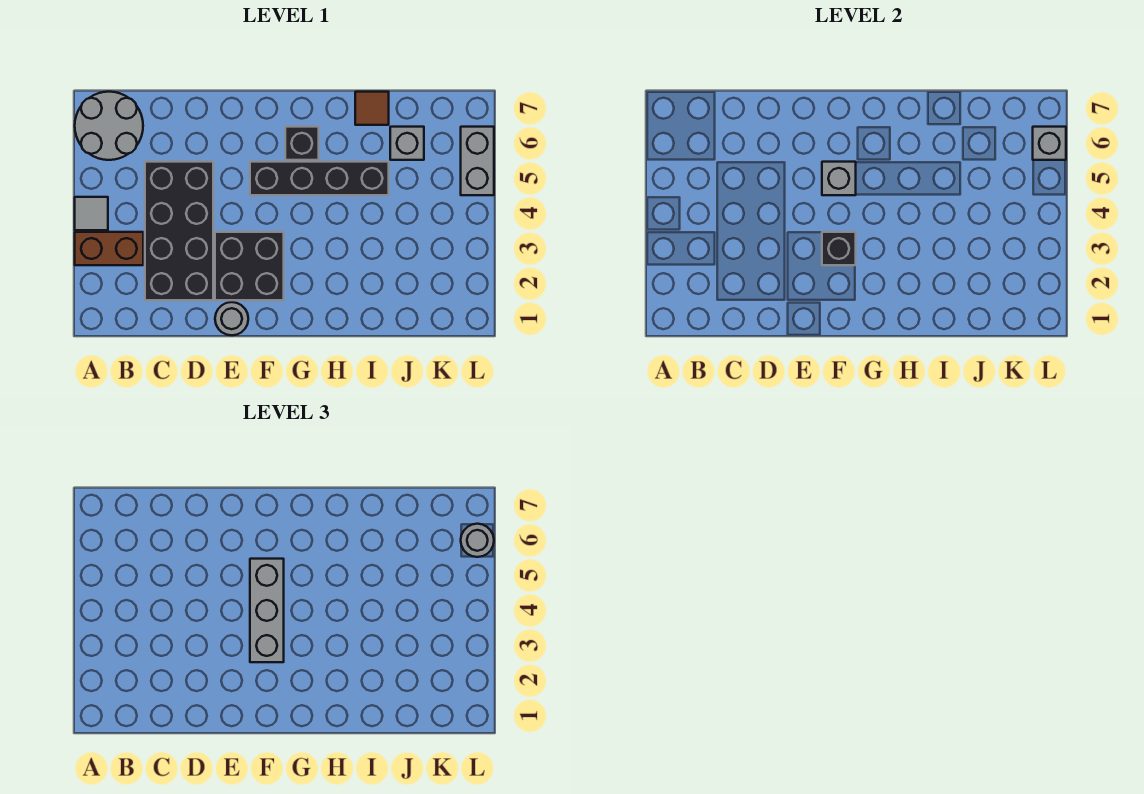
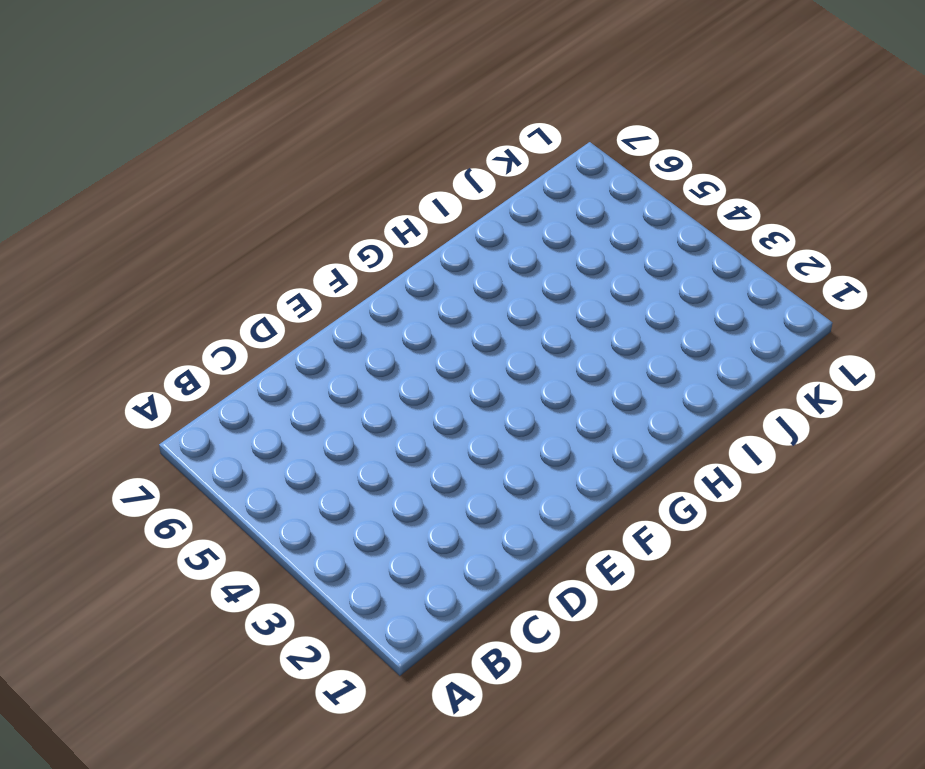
none -> brown brick A3:B3 level 1
none -> grey tile A4 level 1
none -> grey round brick A6:B7 level 1

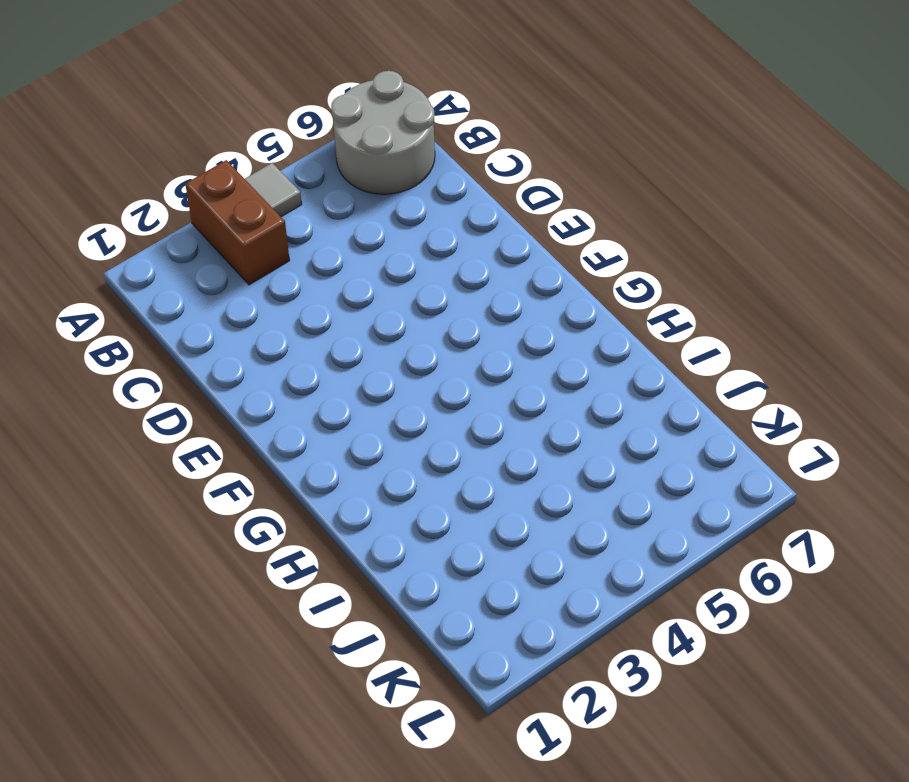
none -> black brick C2:D5 level 1
none -> grey round brick E1 level 1
none -> black brick E2:F3 level 1

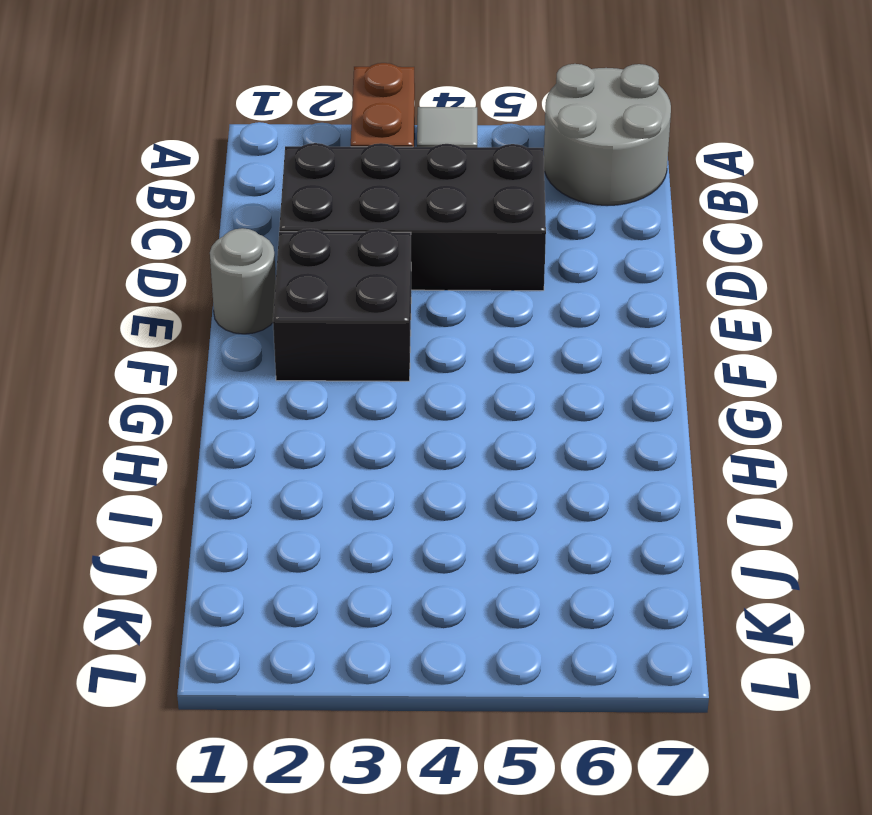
none -> black brick F5:I5 level 1
none -> black brick G6 level 1
none -> brown tile I7 level 1

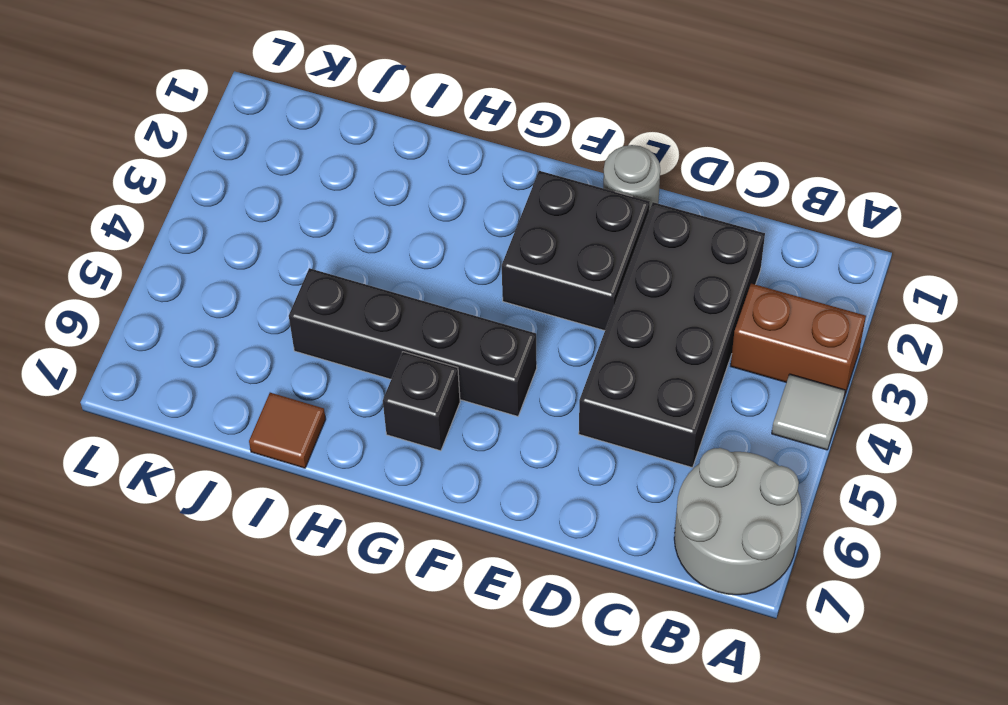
none -> grey brick J6 level 1
none -> grey brick L5:L6 level 1
none -> black brick F3 level 2

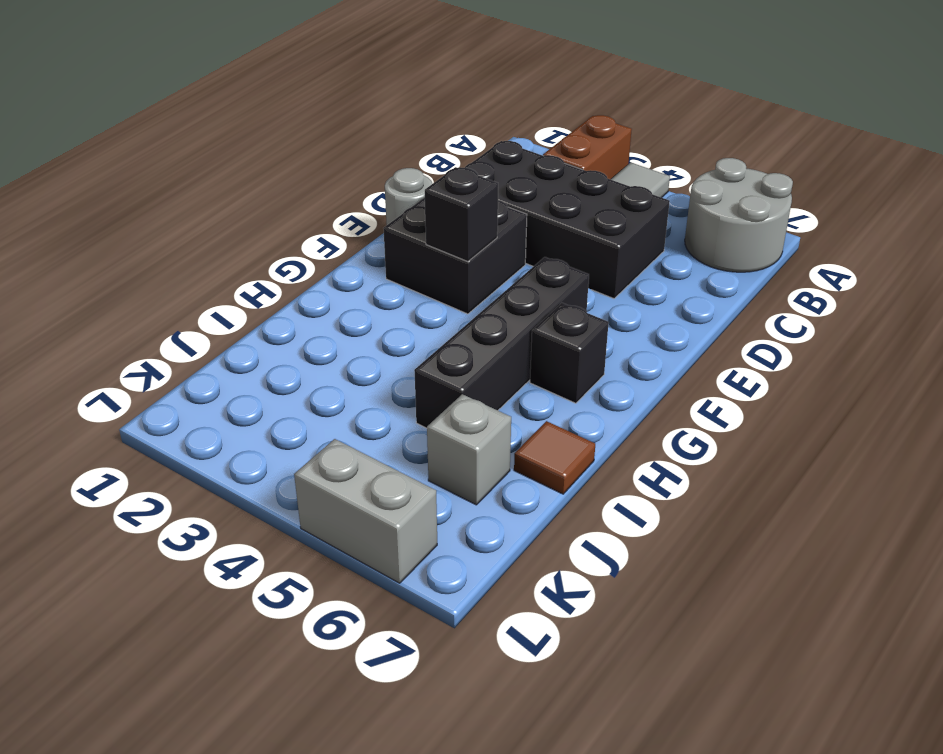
none -> grey brick F5 level 2
none -> grey brick L6 level 2
none -> grey brick F3:F5 level 3

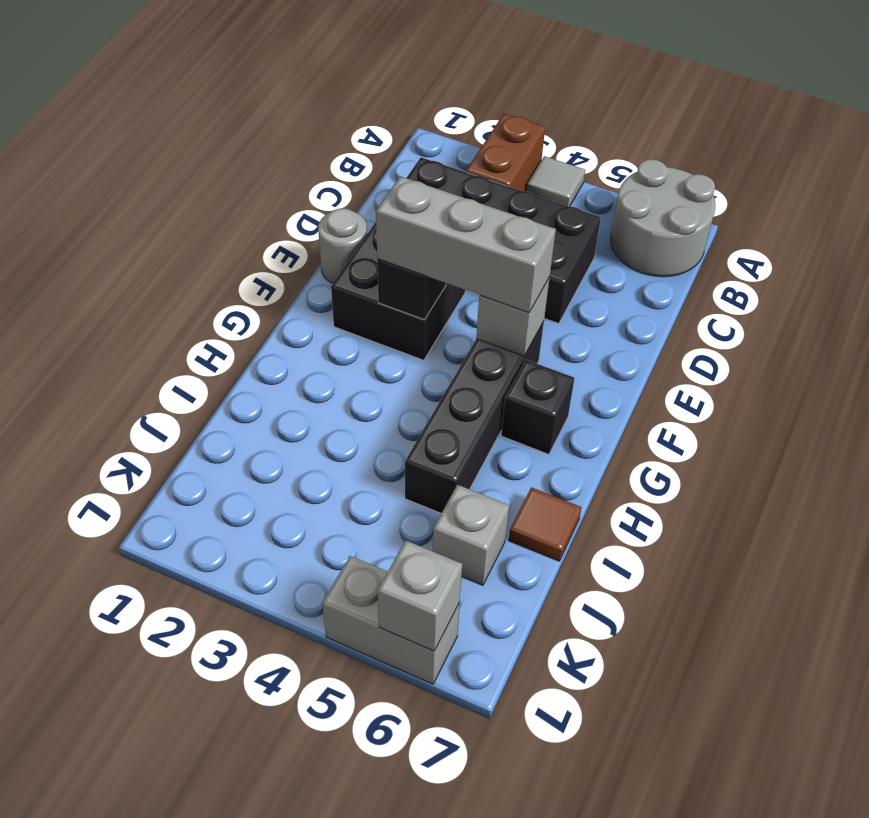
none -> grey round brick L6 level 3

